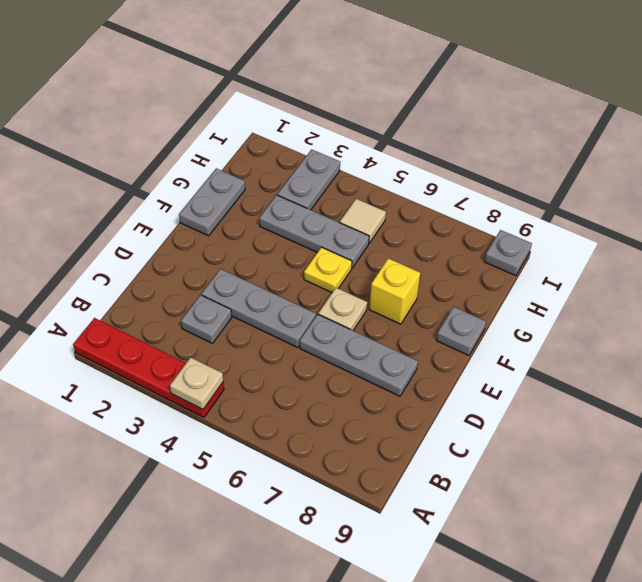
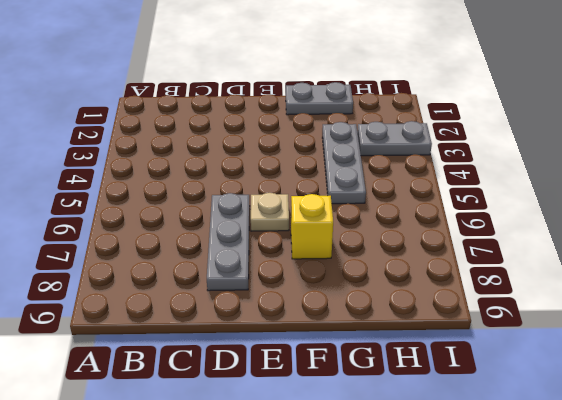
none -> red plate A1:A4 level 1
none -> grey plate C3 level 1
none -> grey plate D3:D5 level 1

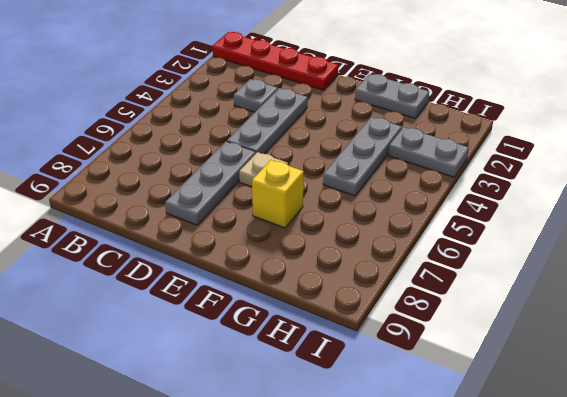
red plate A1:D1 level 1 -> red plate A1:A4 level 1
none -> yellow plate F5 level 1
none -> grey plate F9 level 1
none -> tan tile H5 level 1

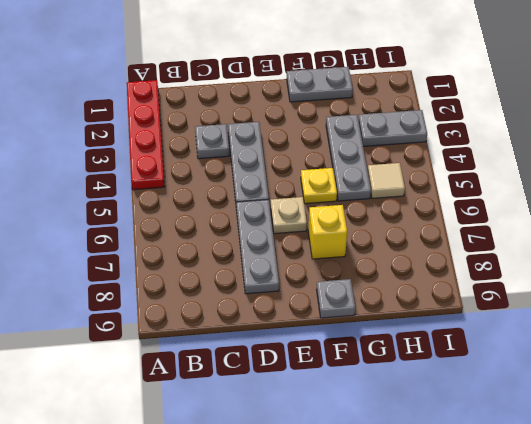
none -> grey plate I9 level 1
none -> tan plate A4 level 2

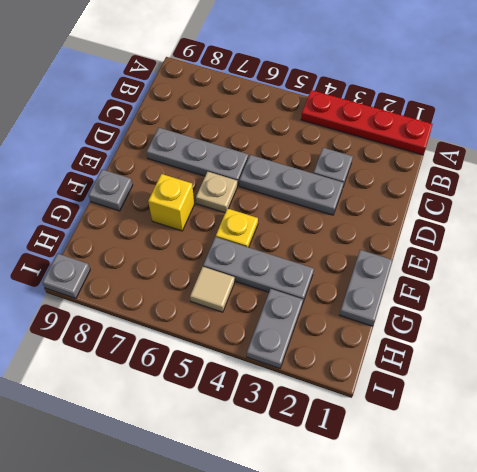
none -> tan plate A4 level 2

